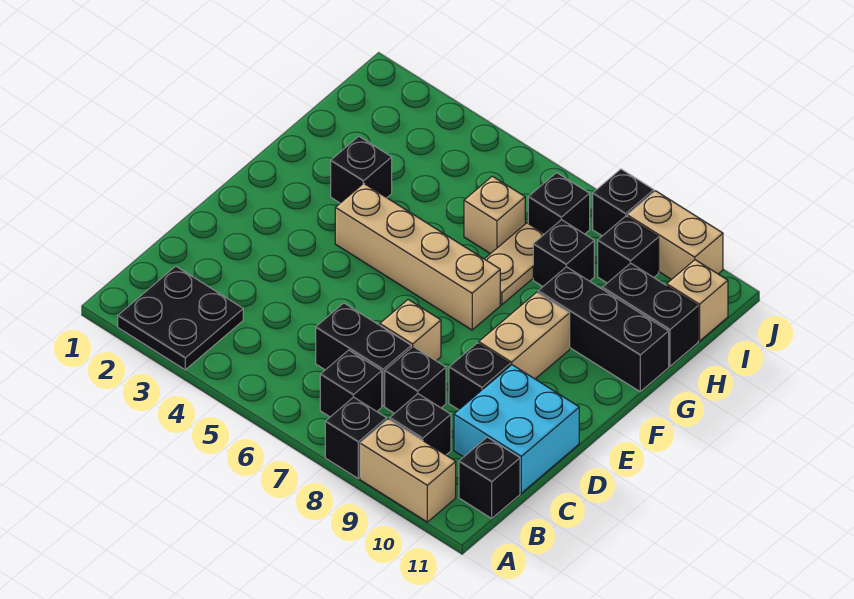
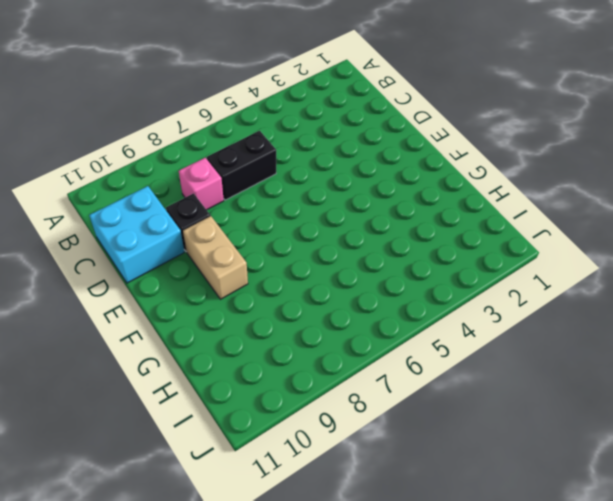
pink brick C8 level 1 -> black brick C8 level 1
none -> black plate A2:B3 level 1
none -> black brick A8 level 1
none -> tan brick A9:A10 level 1

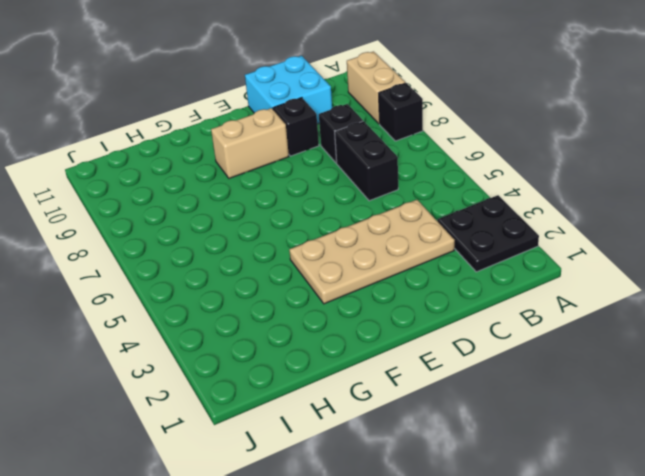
tan plate C3:F4 level 1 -> tan brick F4:F7 level 1
none -> black brick B7 level 1
none -> black brick B9 level 1
none -> black brick B11 level 1

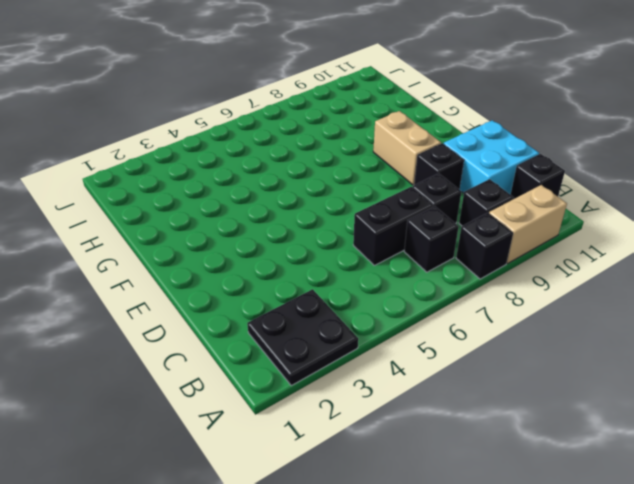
none -> tan brick D7 level 1
none -> tan brick F4:F7 level 1
none -> black brick G3 level 1

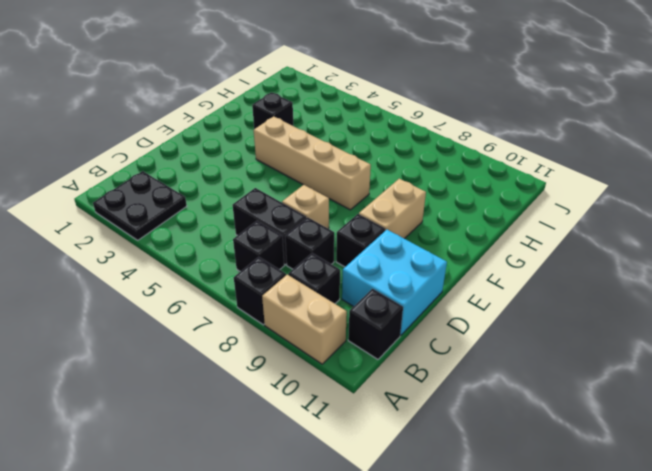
none -> tan plate G7:H7 level 1
none -> black brick G9:G11 level 1
none -> tan brick H6 level 1

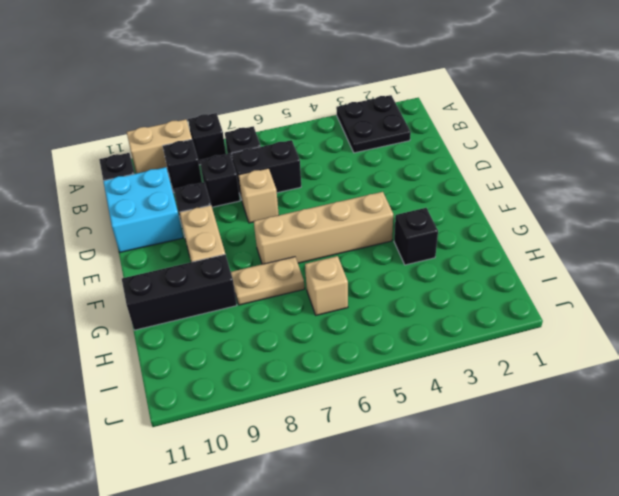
tan plate G7:G8 level 1 -> tan plate G7:H7 level 1
none -> black brick H8 level 1
none -> black brick H10:H11 level 1
none -> black brick I7 level 1

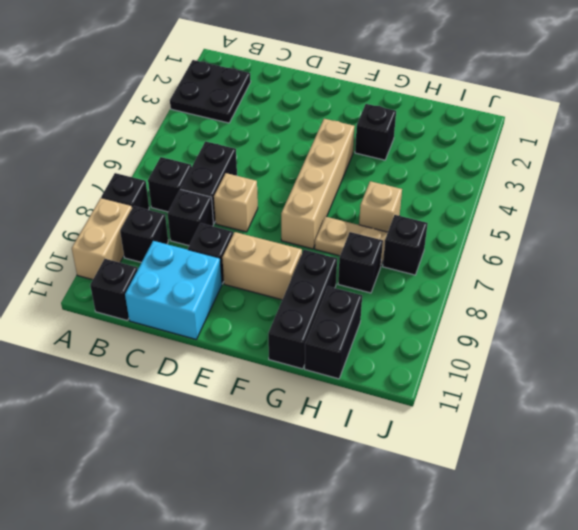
none -> black brick I9 level 1
none -> tan brick I11 level 1
none -> black brick J8 level 1

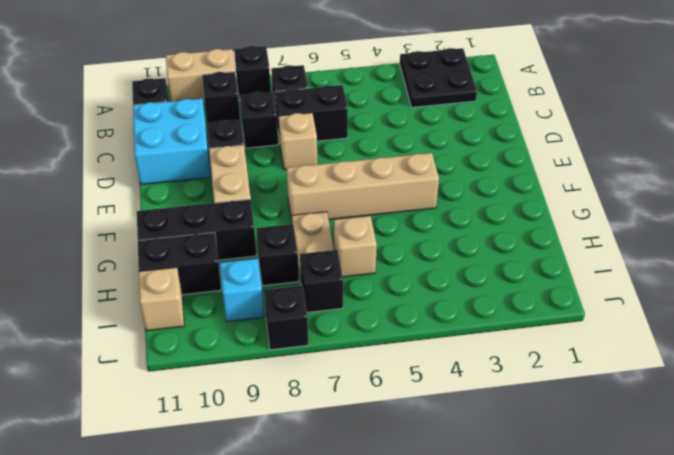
cyan brick I9 level 1 -> black brick I9 level 1
none -> black brick G3 level 1
none -> tan brick J9:J10 level 1

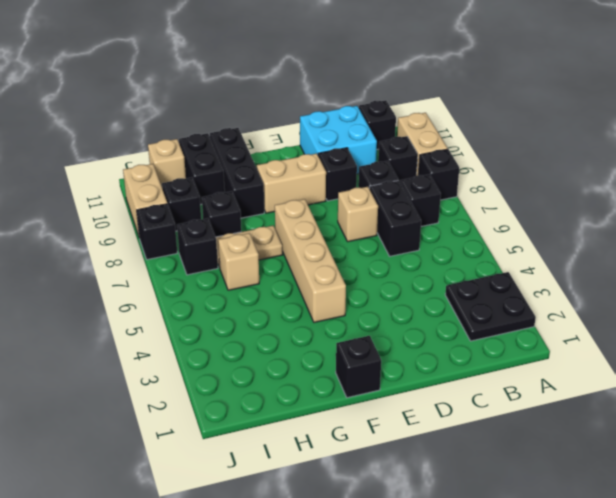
black brick F1 level 1 -> black brick G3 level 1

